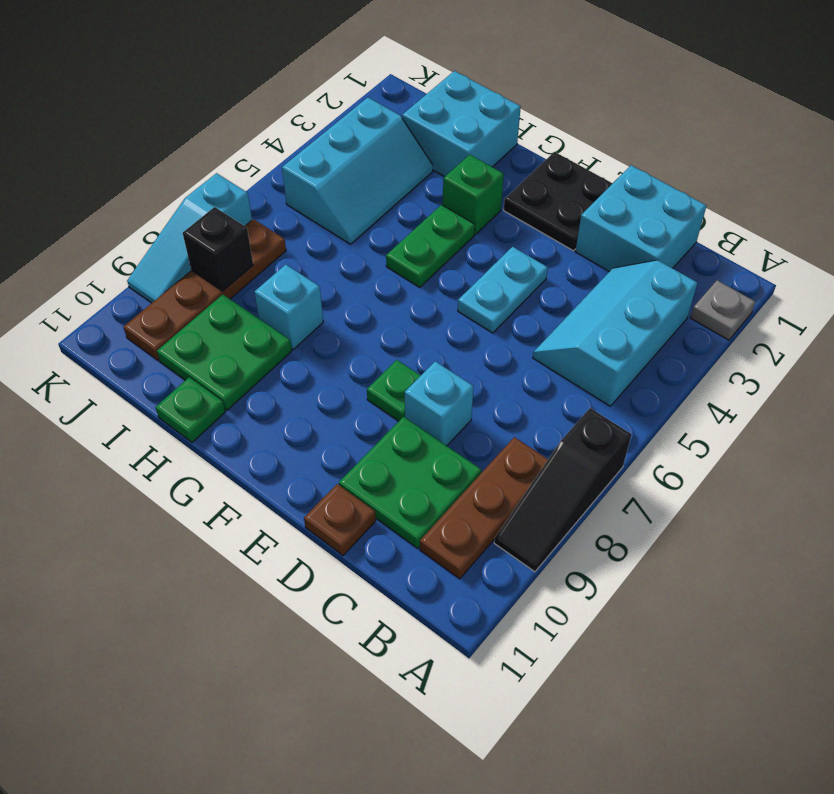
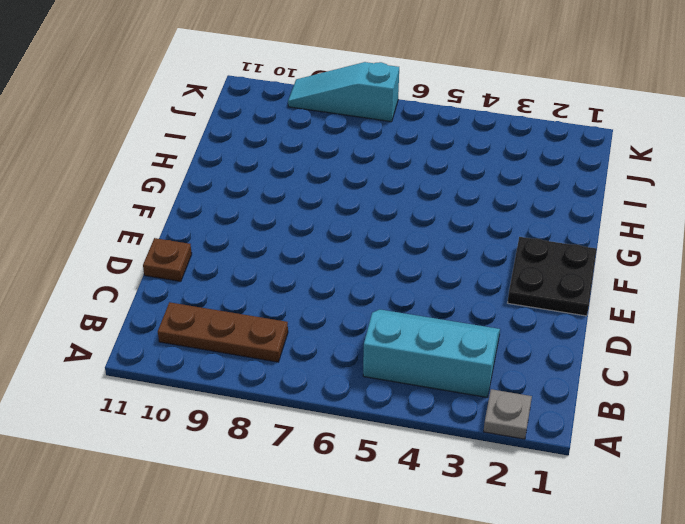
none -> black slope A7:A9 level 1 top 7
none -> cyan brick C1:D2 level 1
none -> green plate C9:D10 level 1

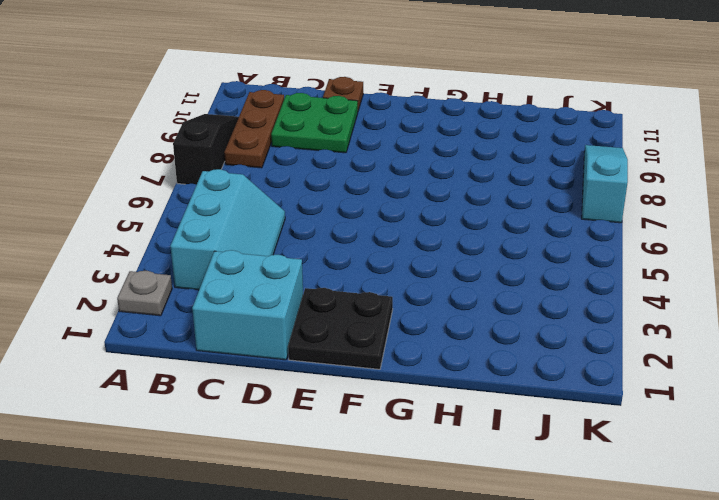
none -> cyan brick D8 level 1
none -> cyan plate E4:E5 level 1
none -> green plate E8 level 1

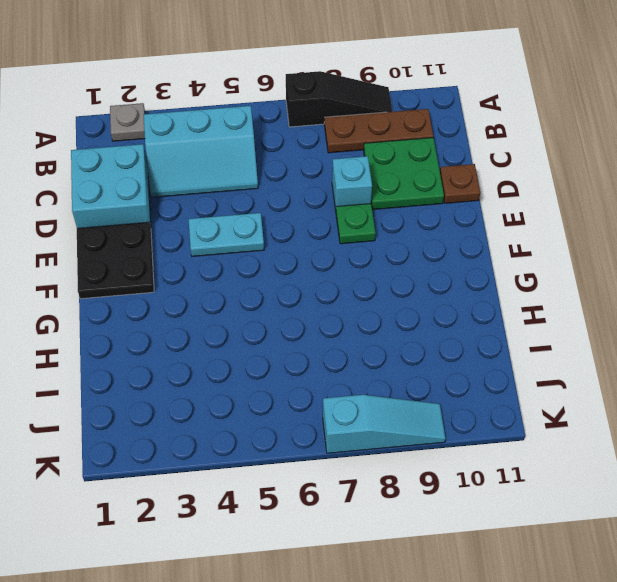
none -> green brick G3 level 1
none -> green plate G4:G5 level 1
none -> cyan brick H1:I2 level 1

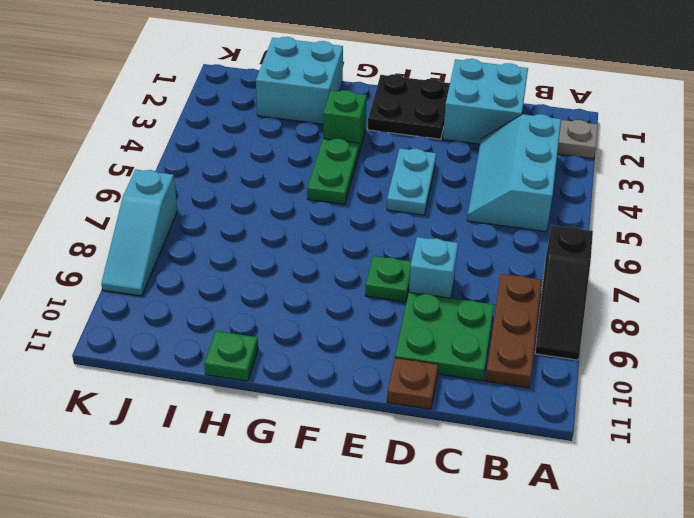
none -> cyan brick H8 level 1
none -> green plate H9:I10 level 1
none -> cyan slope I3:J5 level 1 top J

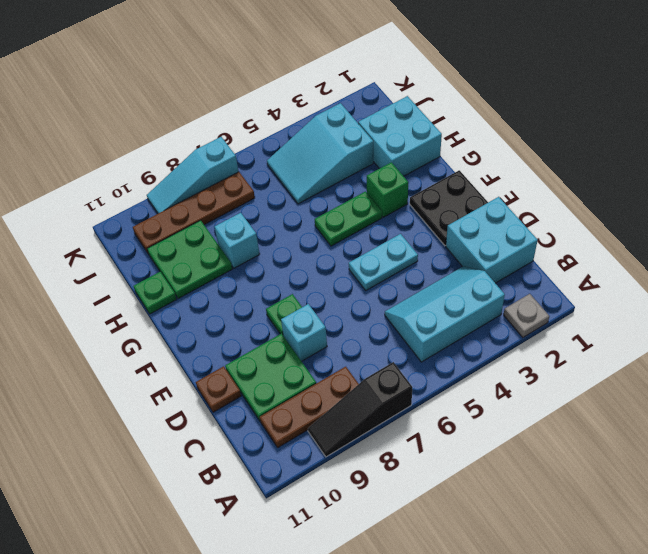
cyan slope I3:J5 level 1 top 3 -> cyan slope I3:J5 level 1 top J
none -> black brick J8 level 2

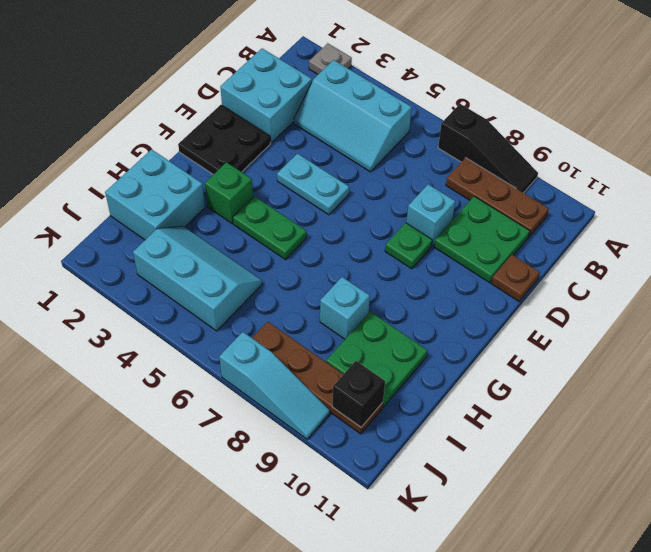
black brick J10 level 2 -> black brick J8 level 2
none -> green plate H11 level 1

